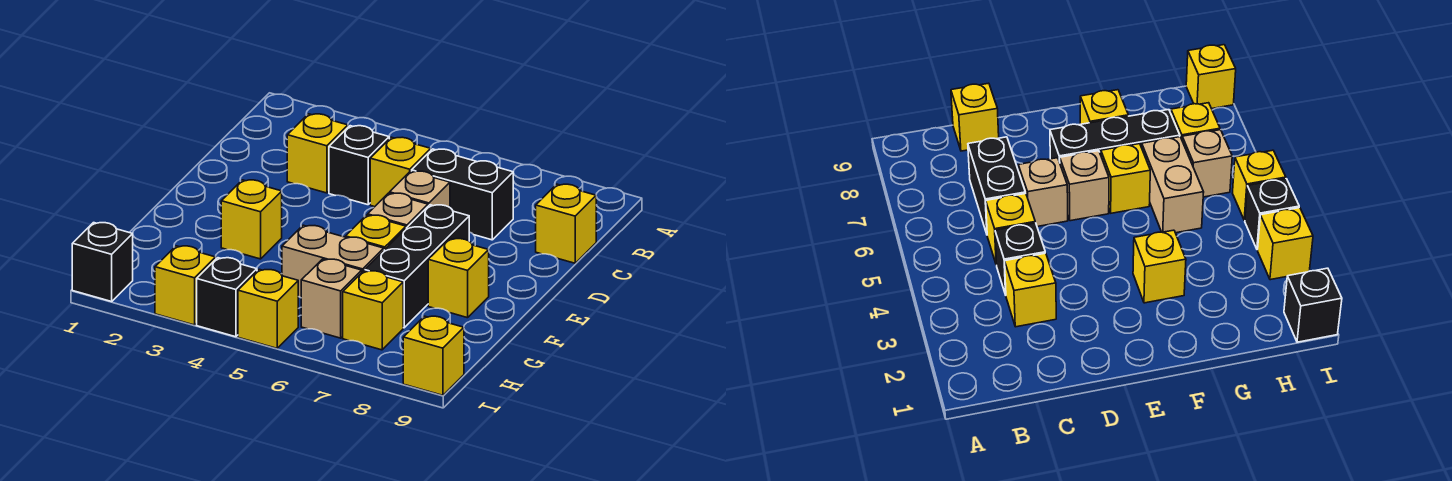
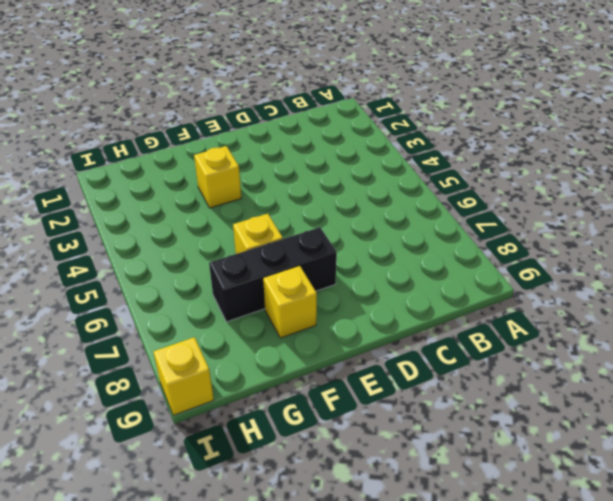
none -> yellow brick C3 level 1
none -> black brick C4 level 1
none -> yellow brick C5 level 1

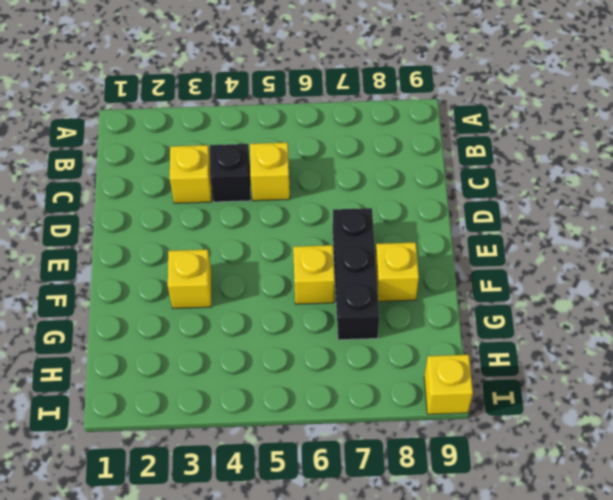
none -> black brick C6:C7 level 1
none -> yellow brick C9 level 1
none -> tan brick D6 level 1

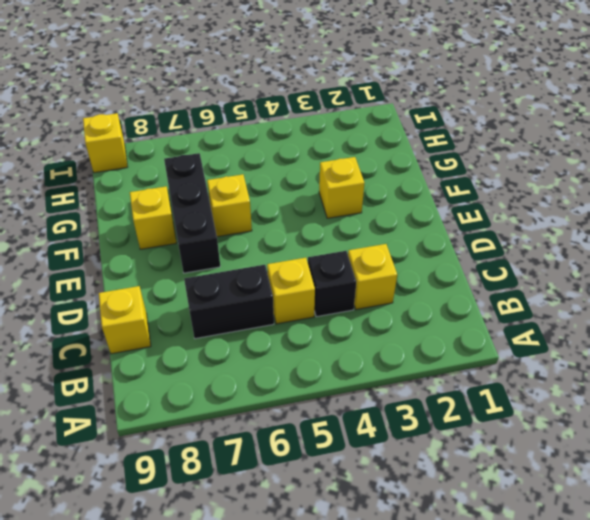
none -> tan brick D6 level 1
none -> tan brick E6 level 1
none -> tan brick G5:G6 level 1

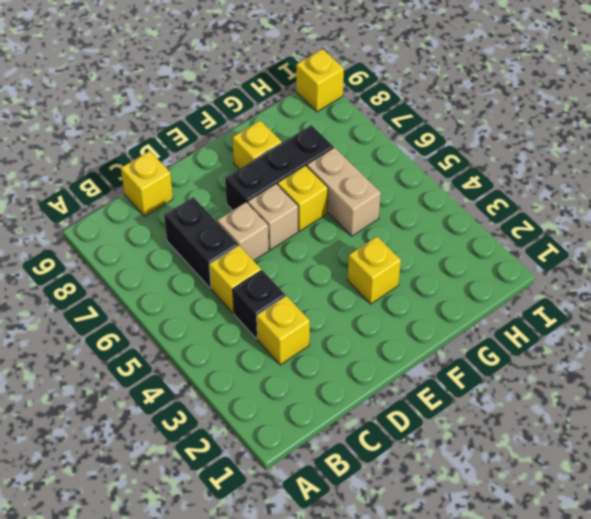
none -> tan brick H6 level 1
none -> yellow brick H7 level 1
none -> black brick I1 level 1

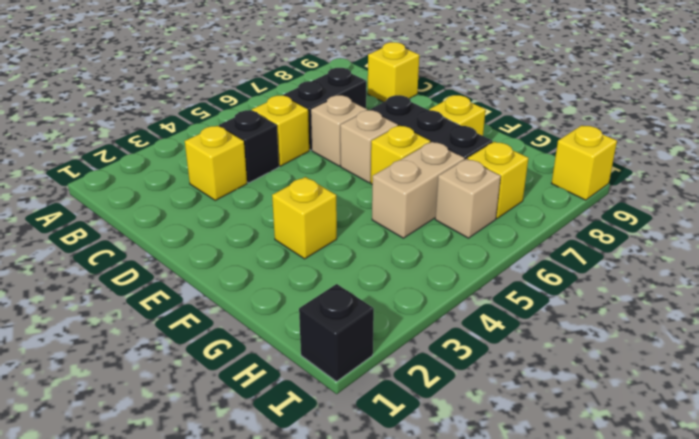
none -> yellow brick I3 level 1
none -> black brick I4 level 1
none -> yellow brick I5 level 1

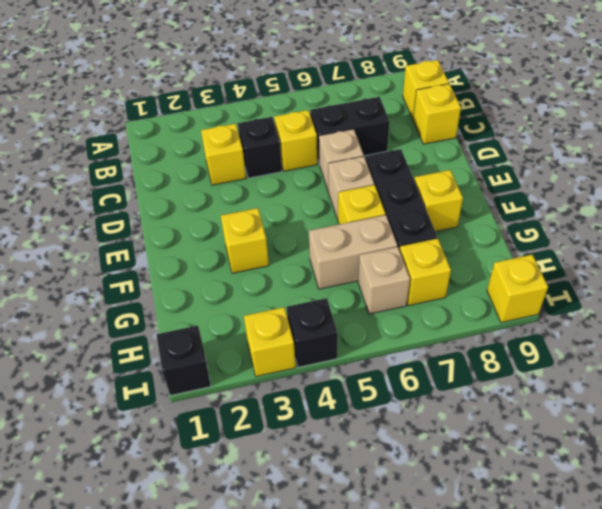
yellow brick B9 level 1 -> yellow brick I5 level 1

